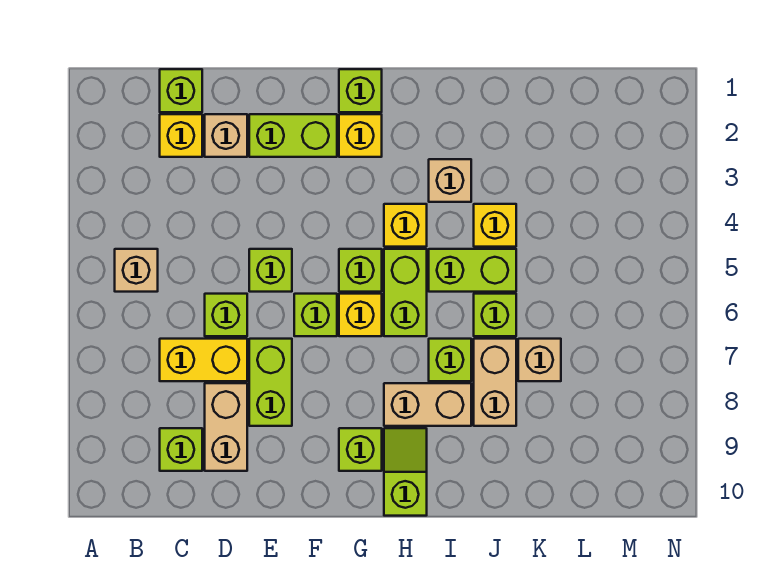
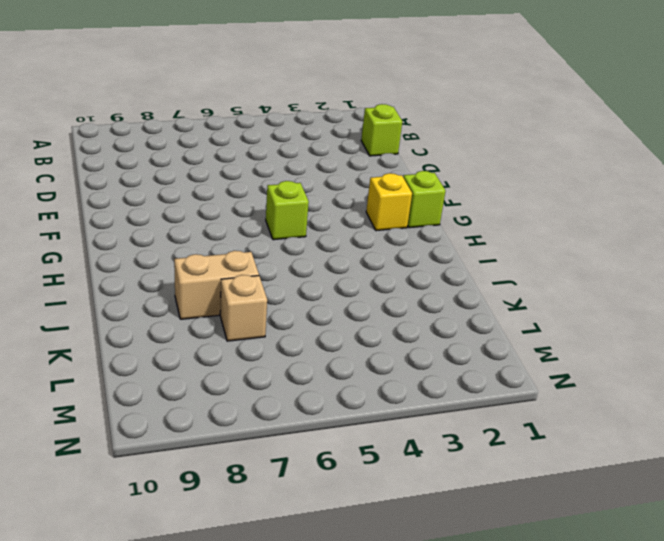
none -> tan brick B5 level 1
none -> yellow brick C2 level 1
none -> yellow brick C7:D7 level 1

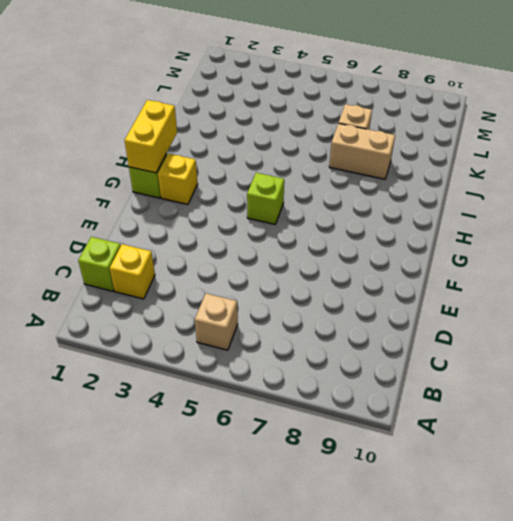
yellow brick G1:H1 level 2 -> yellow brick C7:D7 level 1
none -> lime brick C9 level 1
none -> tan brick D2 level 1
none -> lime brick D6 level 1

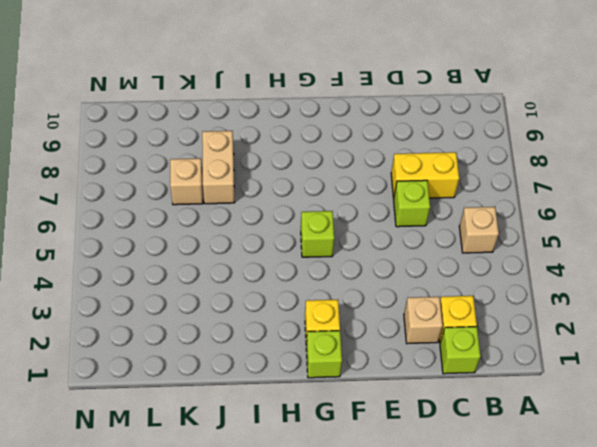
none -> lime brick C9 level 1
none -> tan brick D8:D9 level 1
none -> lime brick E2:F2 level 1

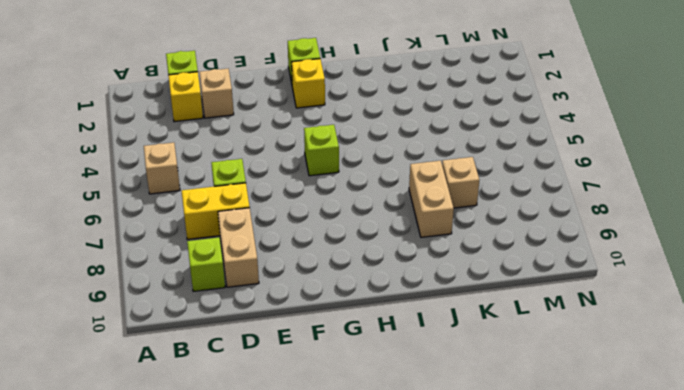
none -> lime brick E2:F2 level 1
none -> lime brick E5 level 1
none -> lime brick E7:E8 level 1

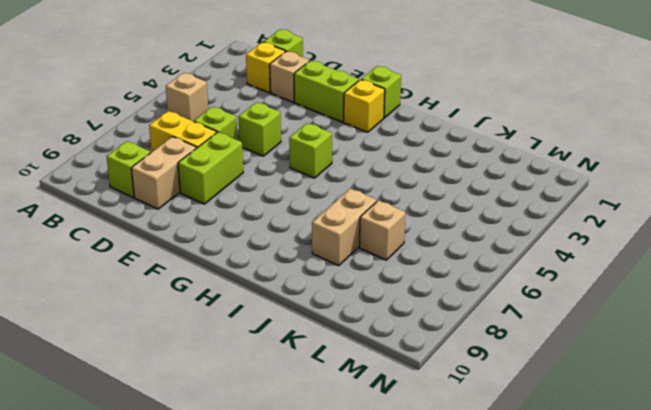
none -> lime brick F6 level 1
none -> yellow brick G6 level 1
none -> lime brick G9 level 1

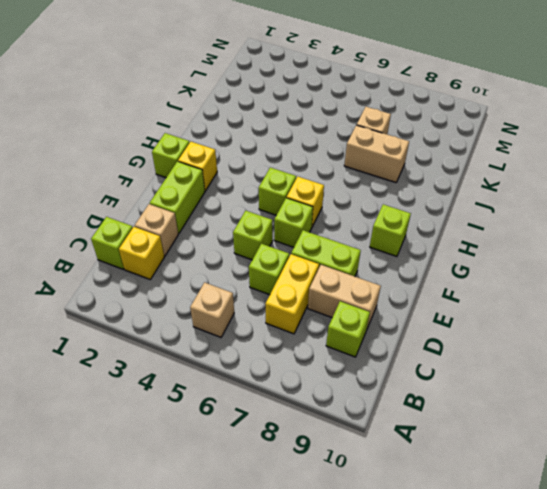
none -> yellow brick H4 level 1
none -> lime brick H5:H6 level 1
none -> tan brick H8:I8 level 1

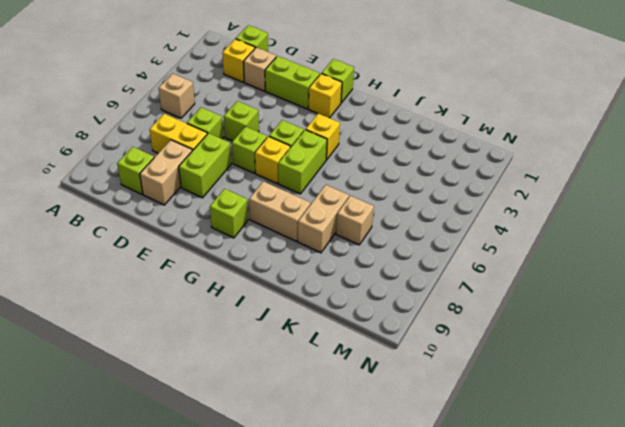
none -> lime slope H9:H10 level 1 top 10
none -> tan brick I3 level 1
none -> lime brick I5:J5 level 1

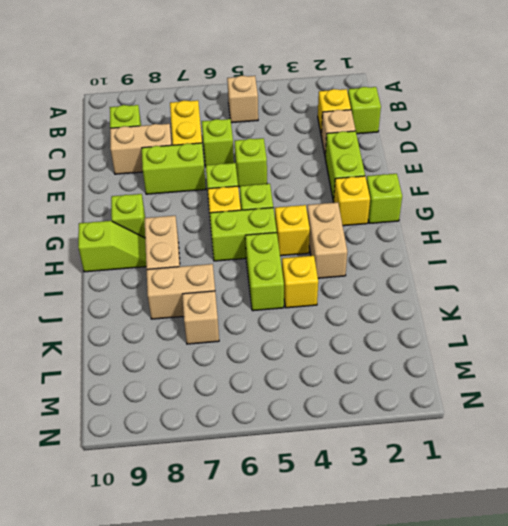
tan brick H3:I3 level 1 -> tan brick I3 level 1
none -> lime brick I7 level 1
none -> lime brick J6 level 1

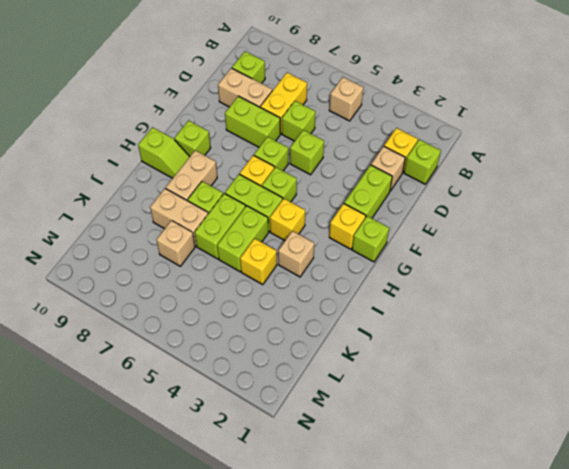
lime brick I6:J6 level 1 -> lime brick J6 level 1

